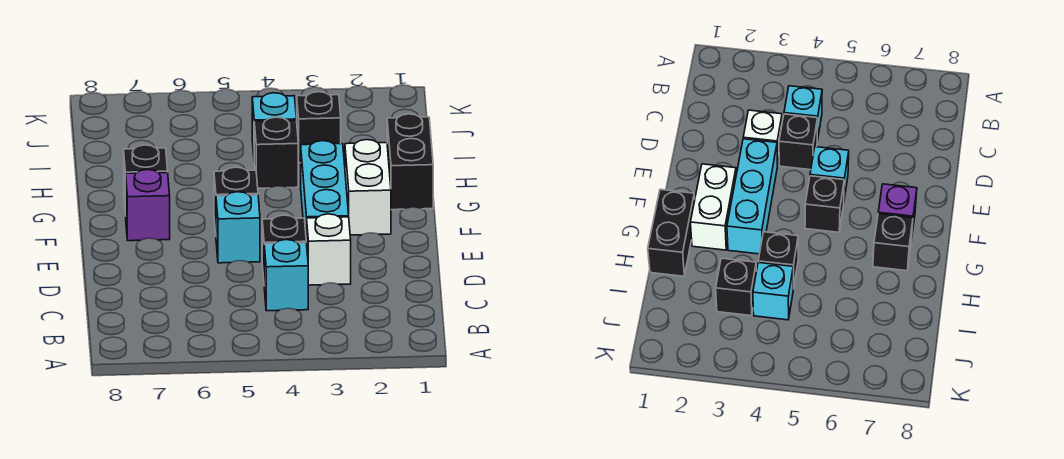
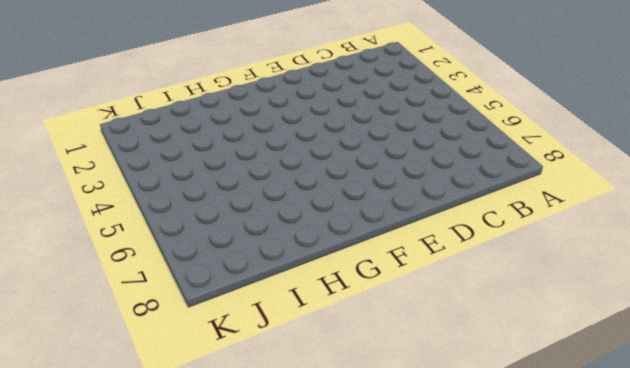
none -> cyan brick C4 level 1
none -> white brick D3 level 1
none -> black brick D4 level 1

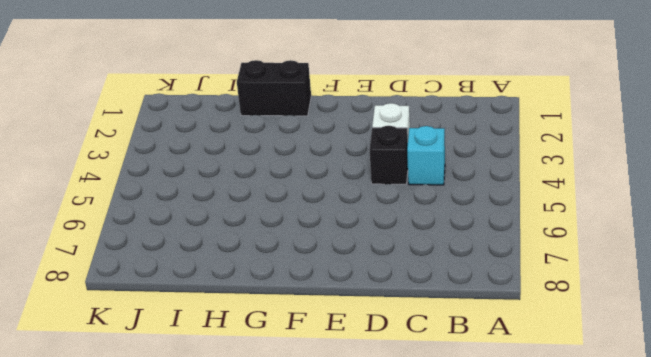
none -> cyan brick E3:G3 level 1
none -> cyan brick E5 level 1
none -> white brick F2:G2 level 1

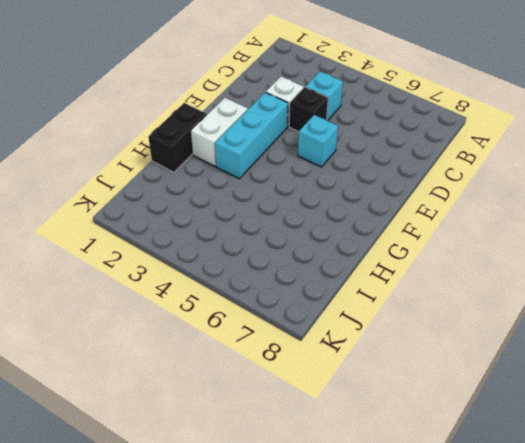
none -> black brick F5 level 1
none -> purple brick F7 level 1
none -> black brick G7 level 1

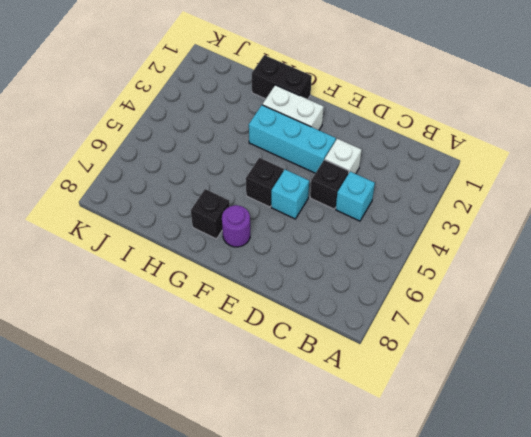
purple round brick F7 level 1 -> purple brick F7 level 1
none -> black brick H4 level 1
none -> black brick I3 level 1
none -> cyan brick I4 level 1

